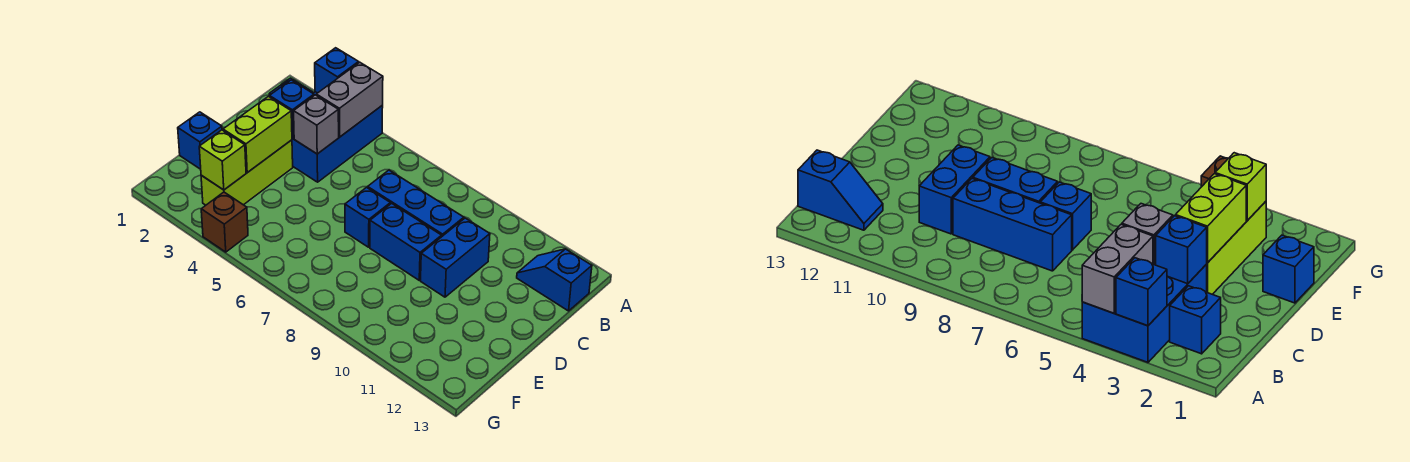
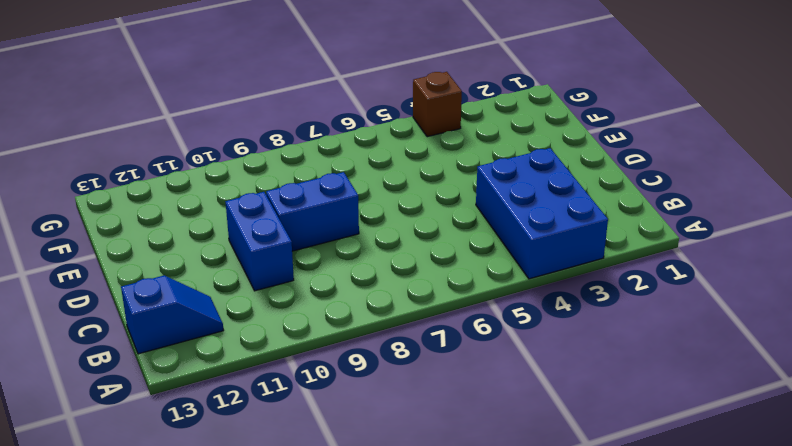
none -> blue brick B2 level 1
none -> blue brick C7:C9 level 1
none -> lime brick D3:F3 level 1

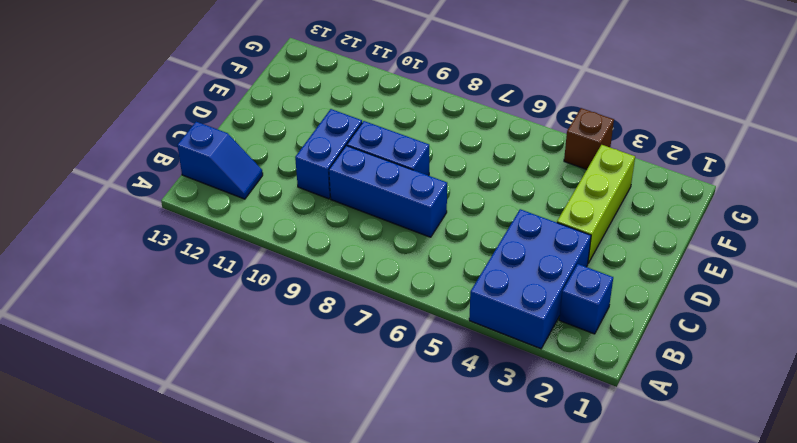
none -> blue brick D7 level 1
none -> blue brick E1 level 1
none -> blue brick A3 level 2

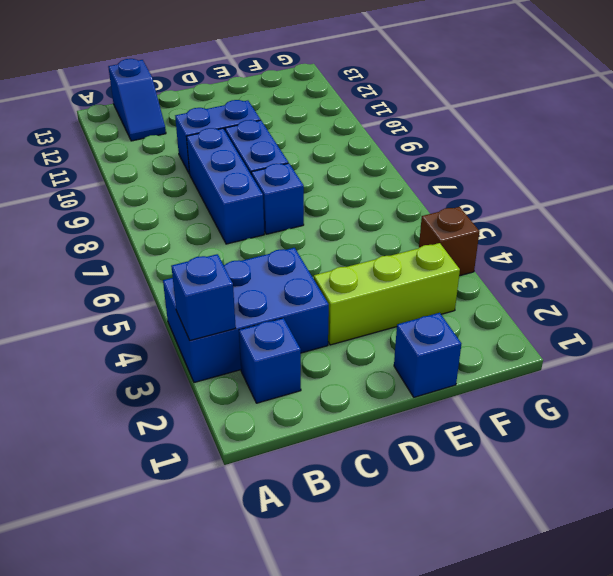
none -> grey brick A4:B4 level 2
none -> blue brick C3 level 2
none -> grey brick C4 level 2

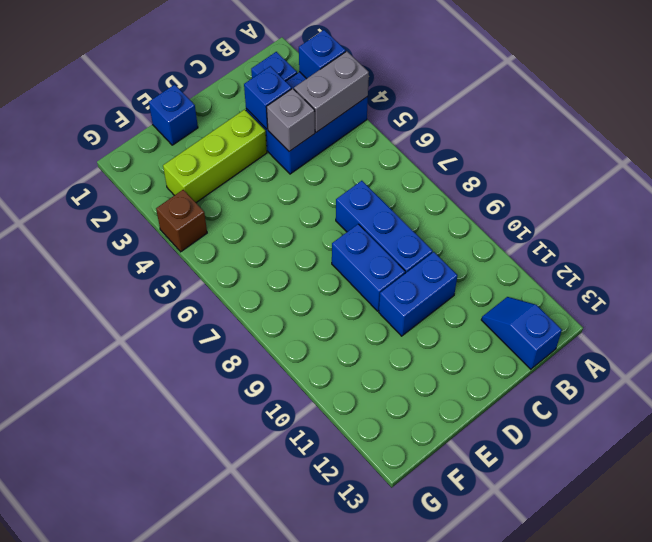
none -> blue brick D7 level 1
none -> lime brick D3:E3 level 2
none -> lime brick F3 level 2

